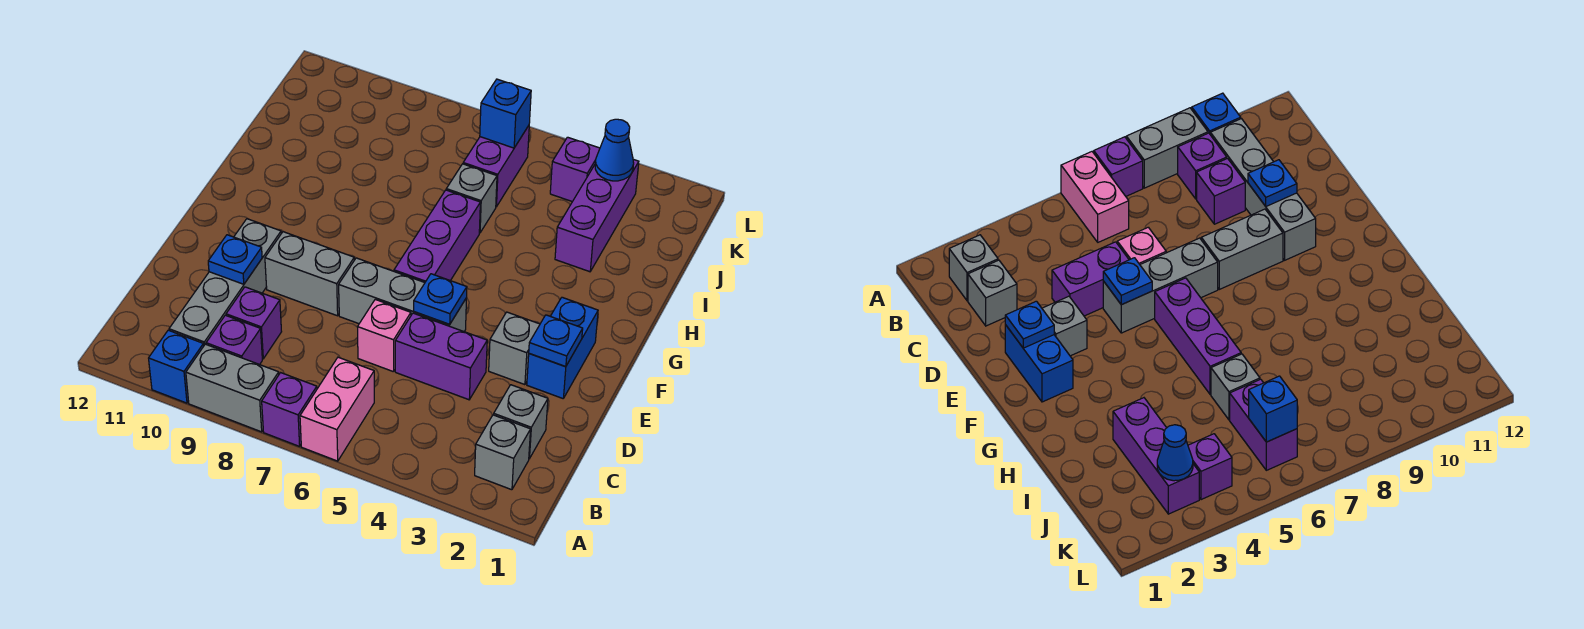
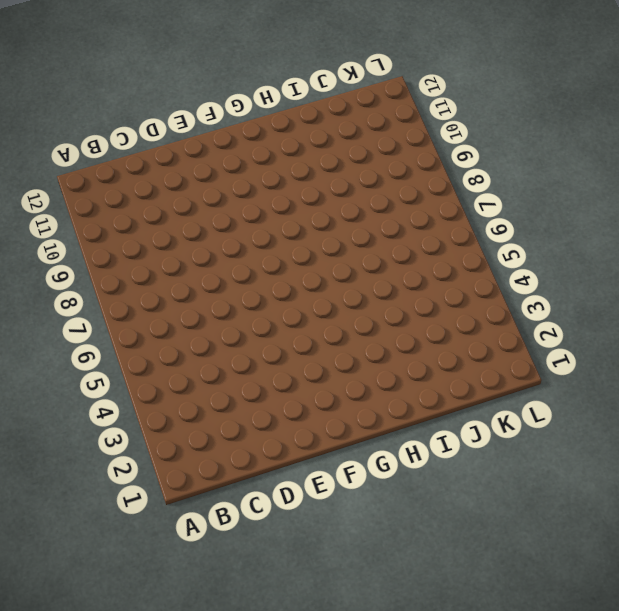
none -> pink brick A6:B6 level 1
none -> purple brick A7 level 1
none -> grey brick A8:A9 level 1

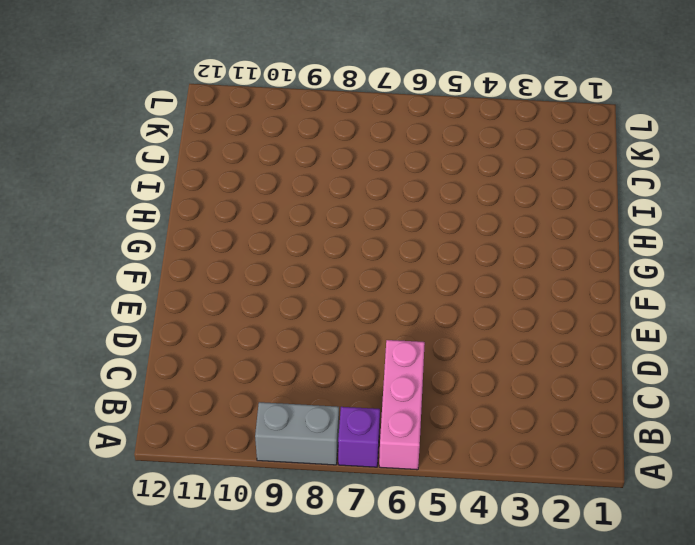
pink brick A6:C6 level 1 -> pink brick A6:B6 level 1
none -> blue brick A10 level 1
none -> grey brick B2 level 1
none -> purple brick B9 level 1

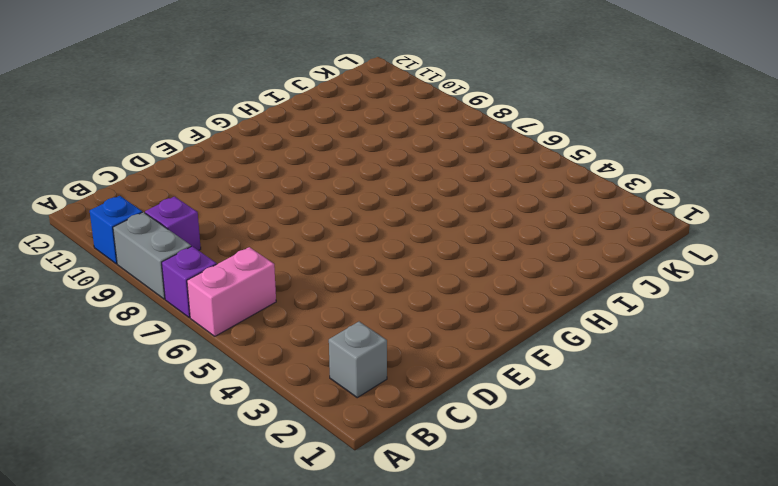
none -> grey brick B10:E10 level 1
none -> grey brick C2 level 1
none -> purple brick C9 level 1

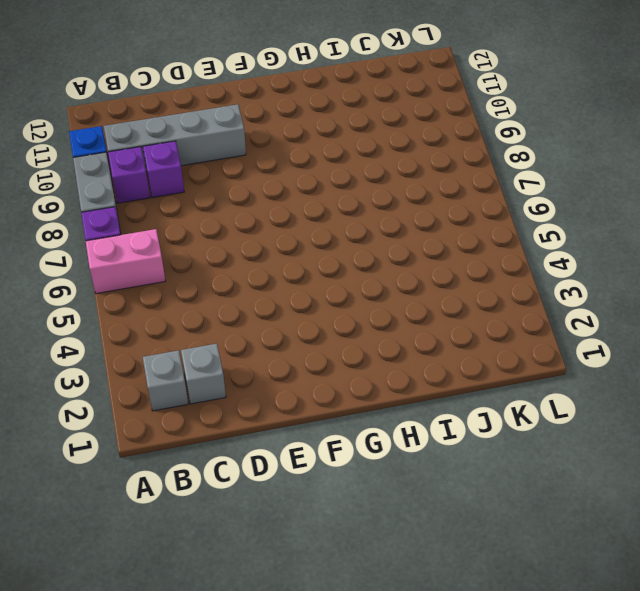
none -> purple brick D4:D5 level 1
none -> pink brick D6 level 1
none -> blue brick E2:F2 level 1

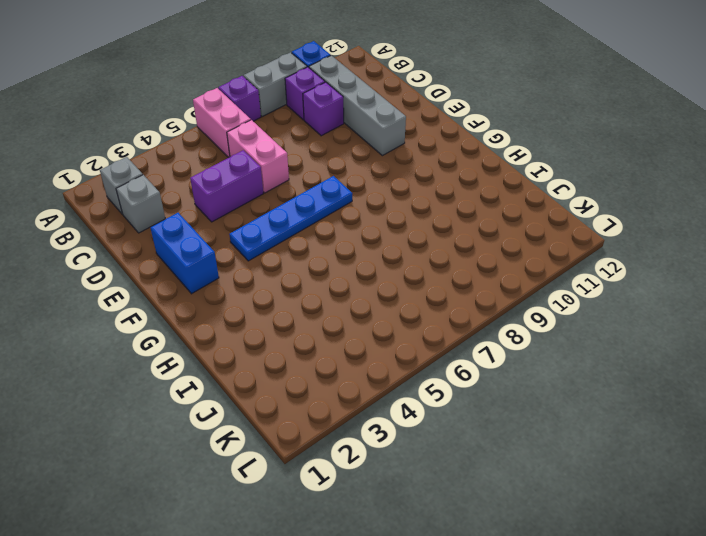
pink brick C6:D6 level 1 -> pink brick D6 level 1
blue plate F4:F7 level 1 -> purple brick F6:H6 level 1
none -> grey brick E3 level 1
none -> grey brick E5:E7 level 1
none -> grey brick E8:E9 level 1

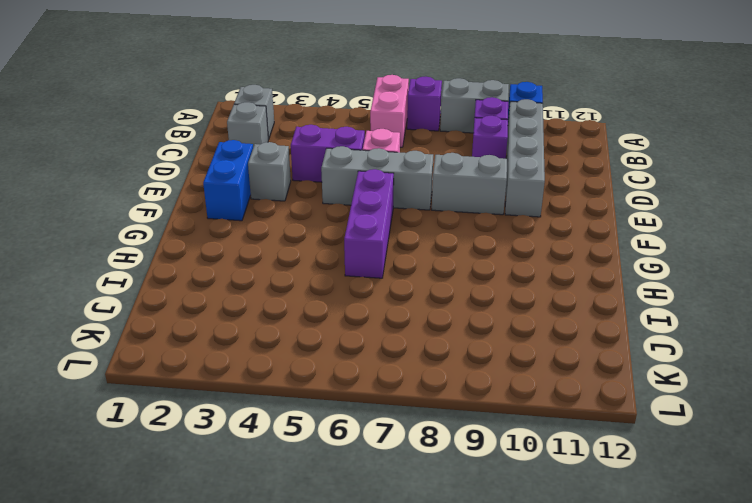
none -> purple brick I3:K3 level 1
none -> grey brick I6 level 1
none -> purple brick J6:K6 level 1

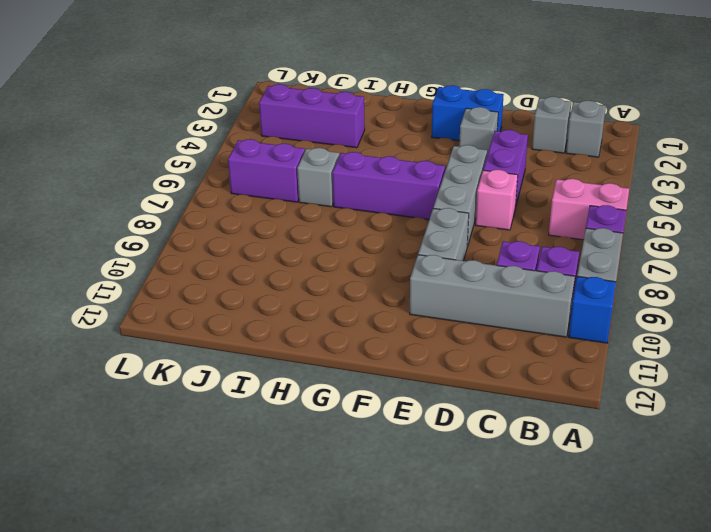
none -> purple brick K4 level 1
none -> blue plate D10 level 2
none -> blue plate E2 level 2

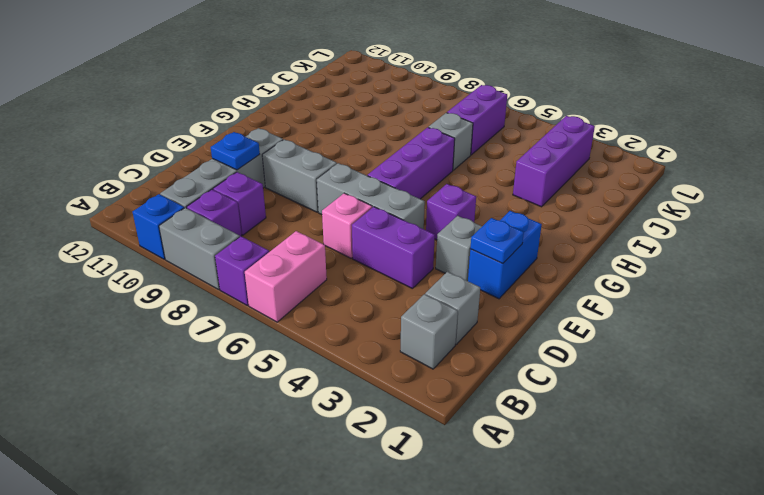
purple brick F4 level 1 -> purple brick K4 level 1
none -> blue plate E5 level 2
none -> blue cone K3 level 2
none -> blue brick K6 level 2

